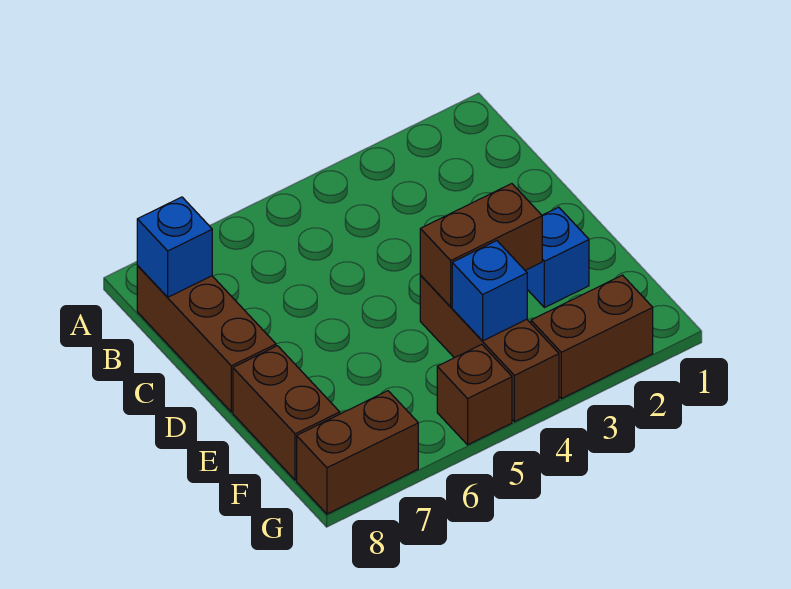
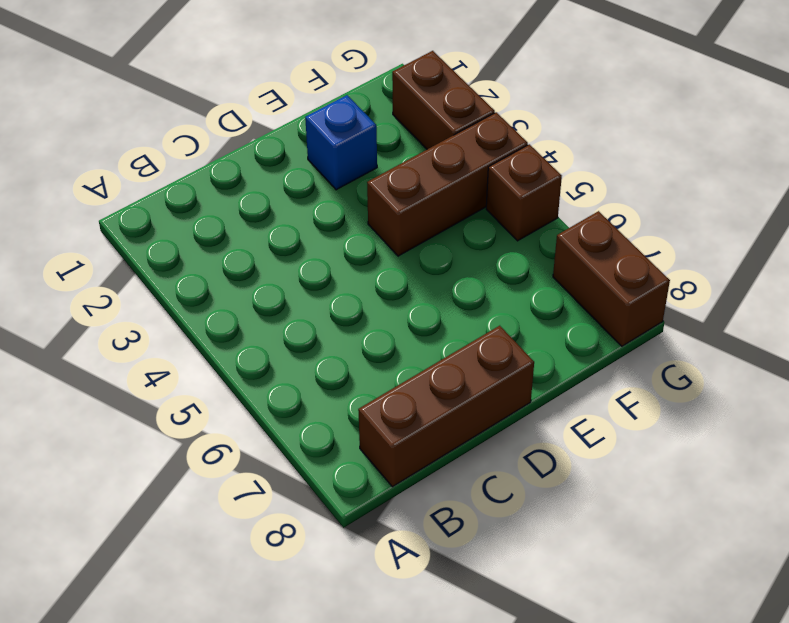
none -> brown brick E8:F8 level 1
none -> blue brick B8 level 2

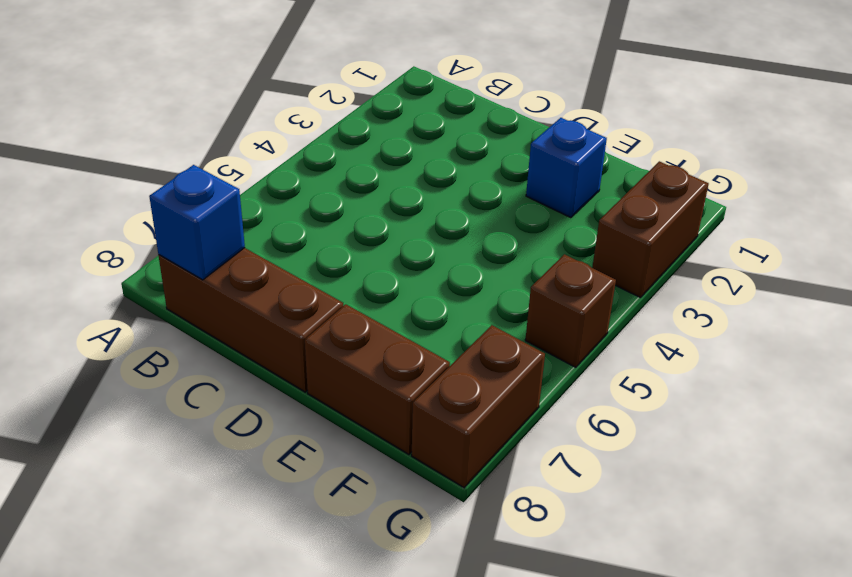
none -> brown brick E4:G4 level 1
none -> brown brick E3:E4 level 2

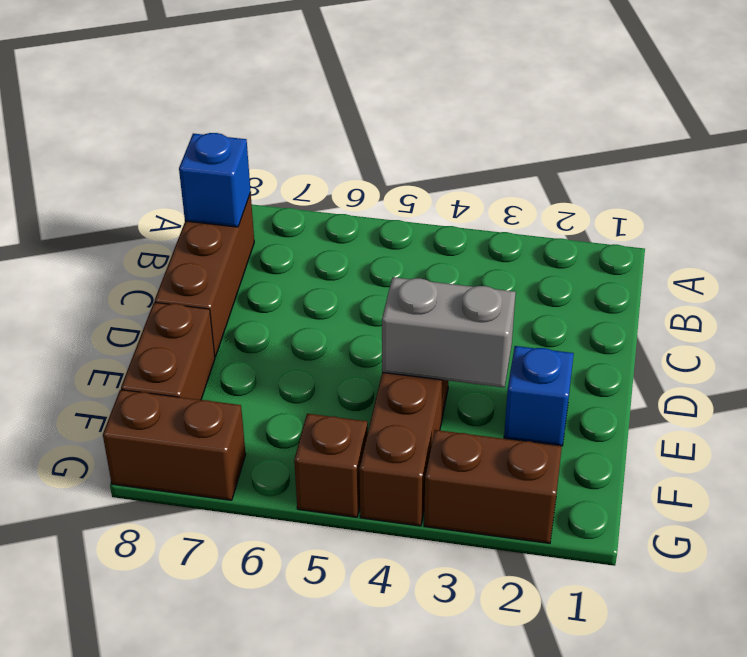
grey brick E3:E4 level 2 -> brown brick E3:E4 level 2
none -> blue brick F4 level 2

